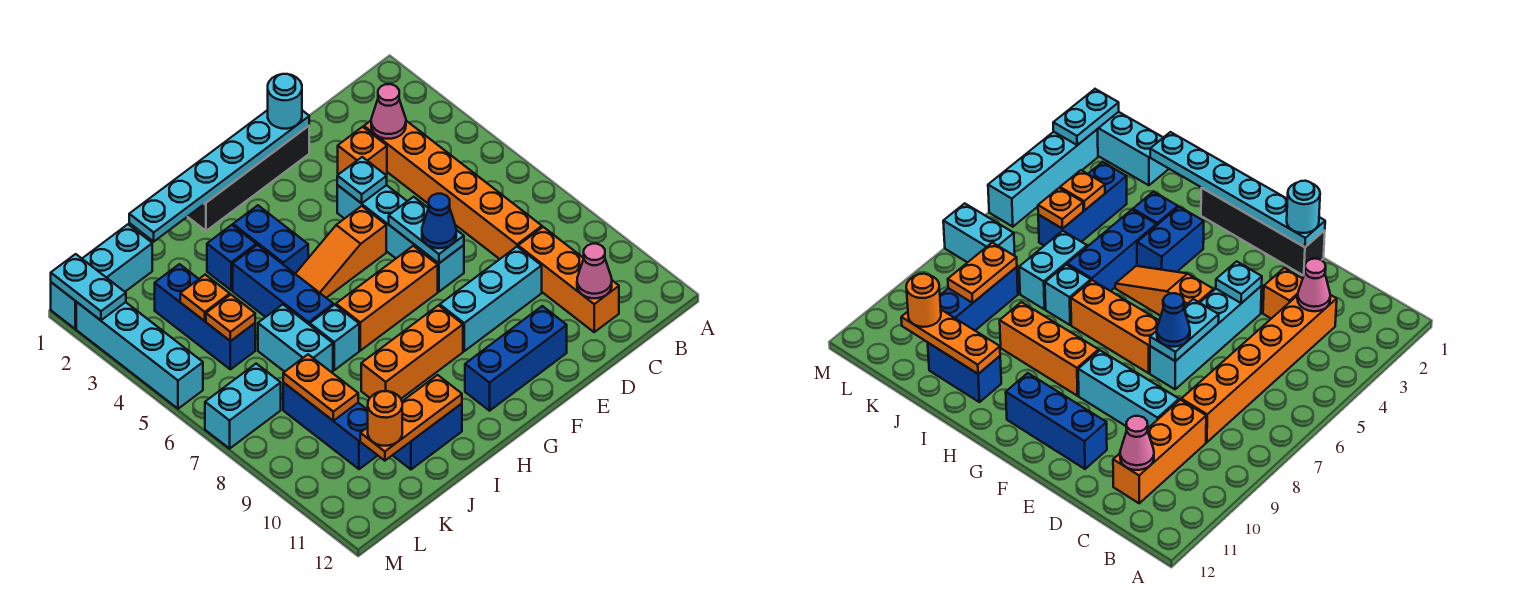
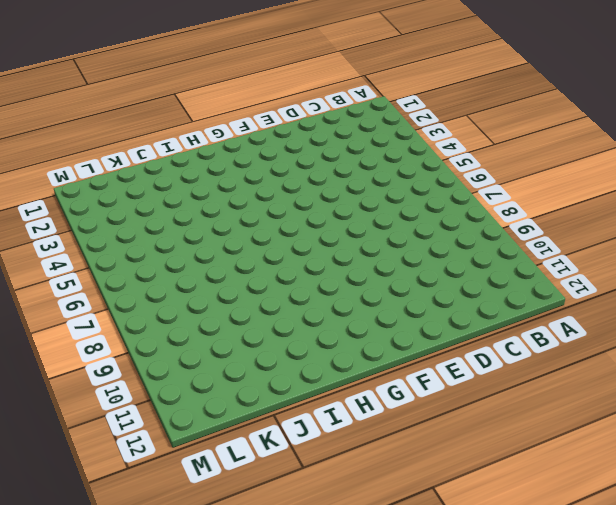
none -> orange brick C3:C8 level 1
none -> orange brick C9:C11 level 1
none -> orange brick D3 level 1
none -> cyan brick D9:F9 level 1

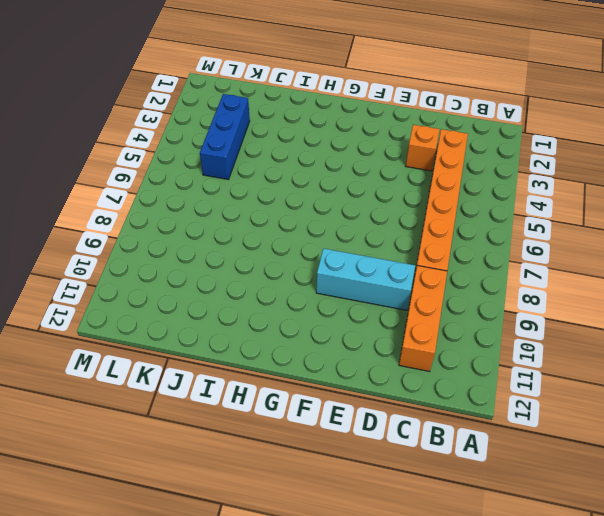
none -> black brick E1:H1 level 1
none -> cyan brick E4:E7 level 1
none -> blue brick E11:G11 level 1
none -> orange slope F5:H5 level 1 top F

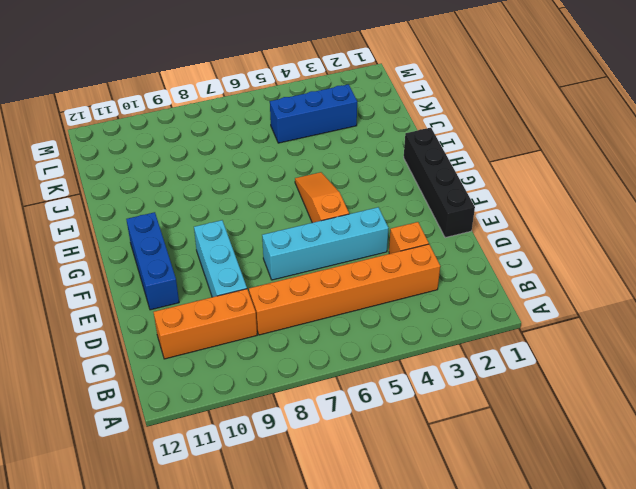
none -> orange brick F7:H7 level 1
none -> orange brick G9:I9 level 1
none -> blue brick H3:H4 level 1
none -> blue brick I3 level 1

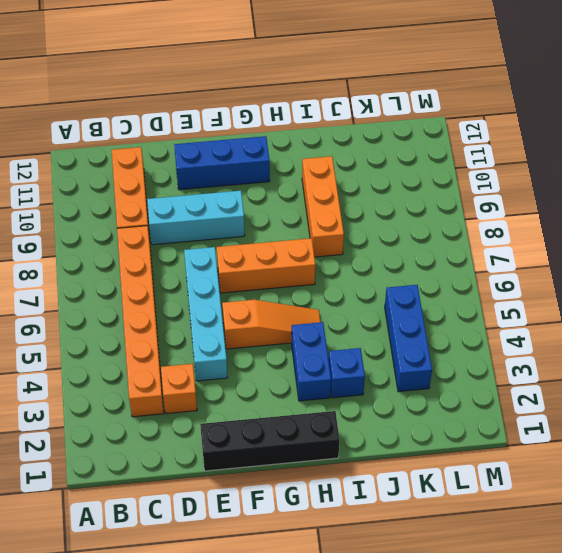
orange brick I8:I10 level 1 -> orange brick G9:I9 level 1
none -> blue brick I4:I6 level 1
none -> cyan brick I7 level 1
none -> blue brick I11:J11 level 1
none -> cyan brick J6:J7 level 1

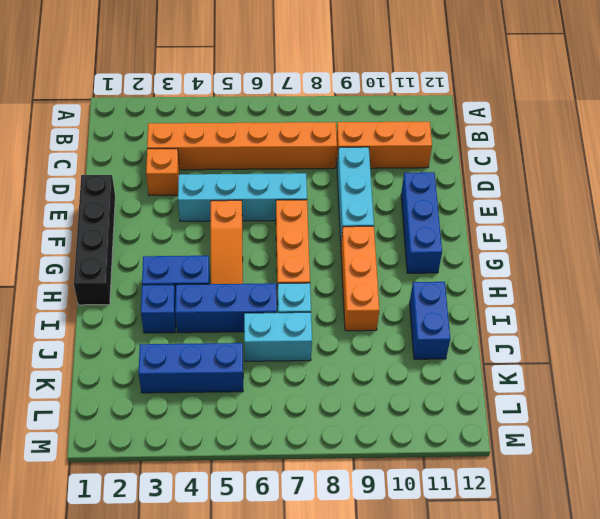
none -> cyan brick K1:M1 level 1
none -> blue brick K8:K10 level 1
none -> cyan brick L7:M7 level 1
none -> cyan brick M2:M5 level 1

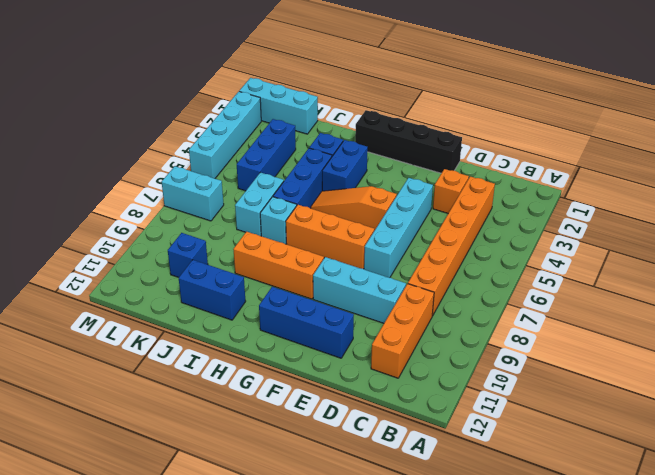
blue brick K10 level 1 -> blue brick K8:K10 level 1
none -> pink cone C3 level 2
none -> pink cone C11 level 2
none -> cyan plate E1:J1 level 2
none -> cyan plate E4 level 2

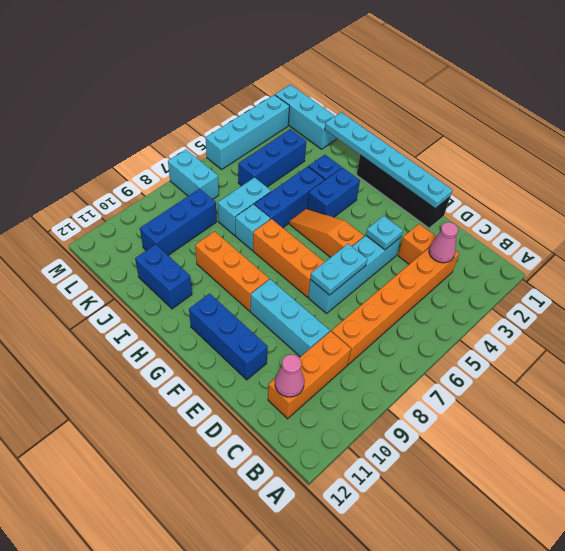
none -> orange plate I11:K11 level 2
none -> orange plate K4 level 2
none -> orange plate K5 level 2
none -> orange plate K8:K9 level 2

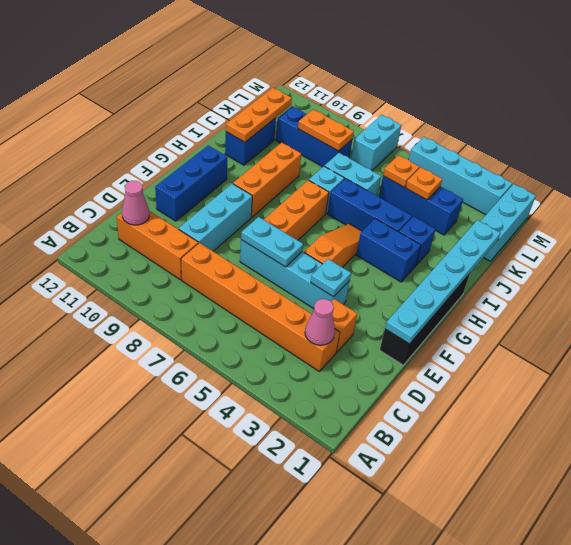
none -> cyan plate M1:M2 level 2
none -> cyan round brick E1 level 3
none -> blue cone E7 level 3
none -> orange round brick K11 level 3

